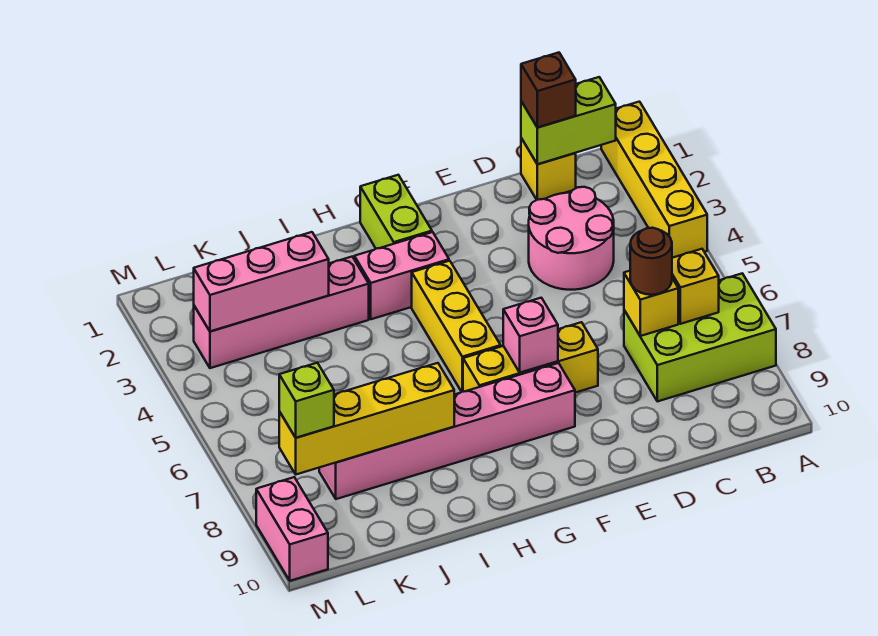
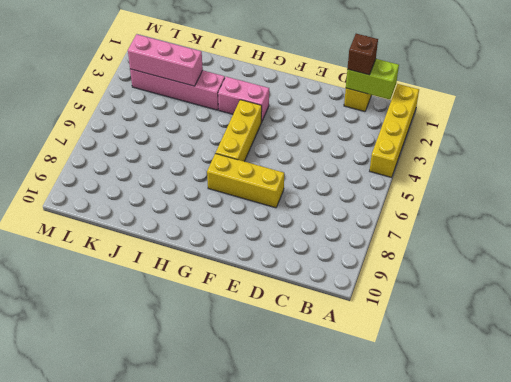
none -> lime brick A7:C8 level 1
none -> pink round brick C3:D4 level 1
none -> pink brick F8:K8 level 1

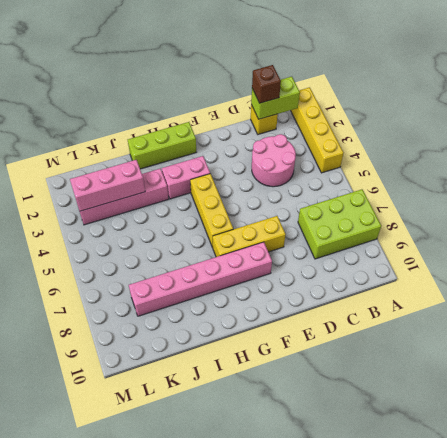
lime brick G1:I1 level 1 -> lime brick G1:G2 level 1
none -> pink brick M9:M10 level 1
none -> yellow brick B7 level 2
none -> yellow brick C7 level 2

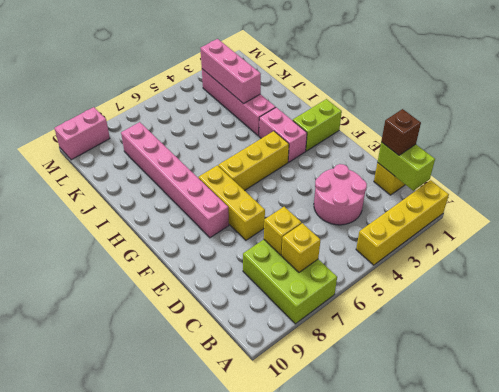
none -> pink brick F7 level 2
none -> yellow brick I8:L8 level 2
none -> brown round brick C7 level 3

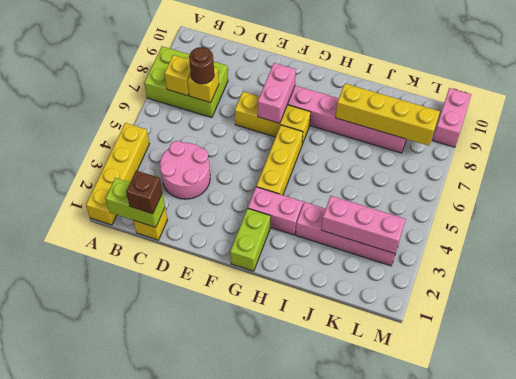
pink brick F7:F8 level 2 -> pink brick F7 level 2
none -> lime brick L8 level 3

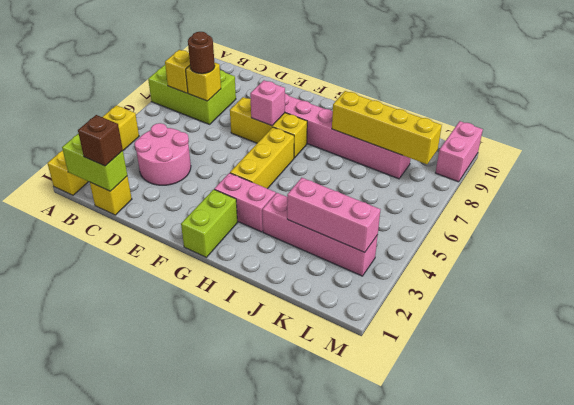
none -> lime brick L8 level 3

